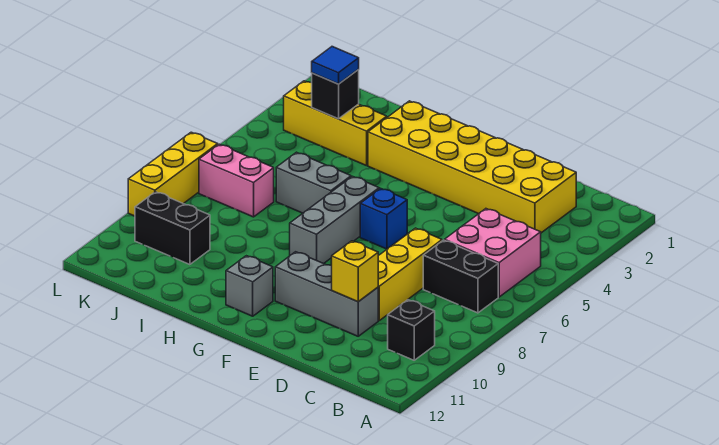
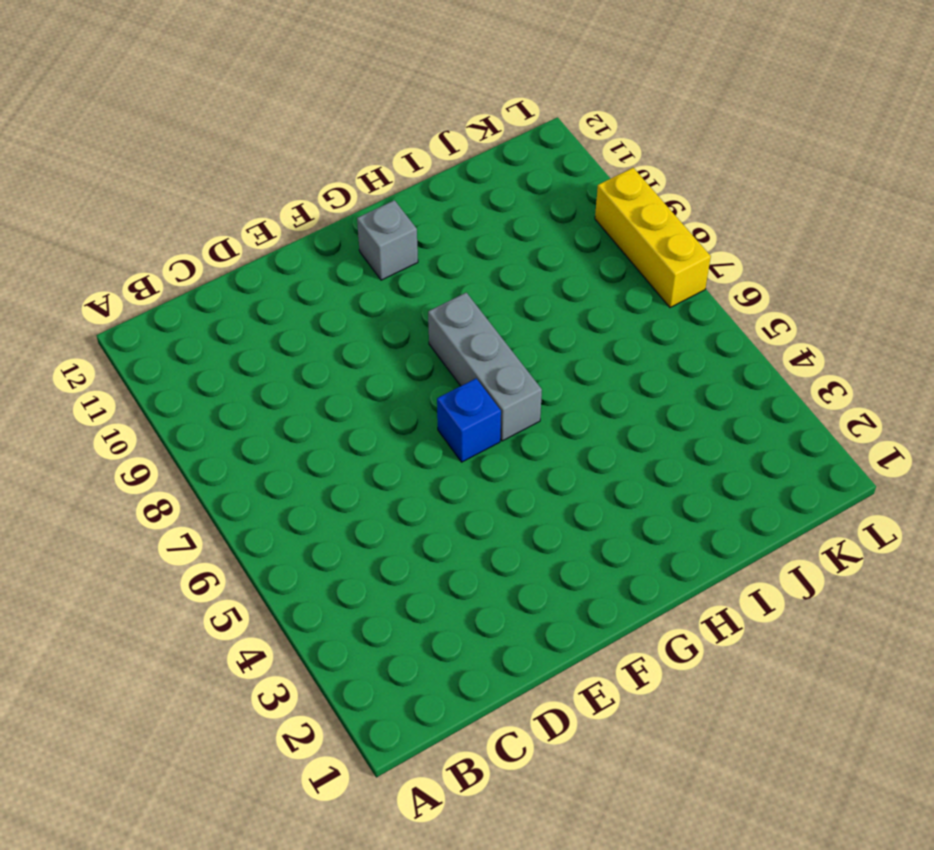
none -> pink brick B5:C6 level 1
none -> black brick B7:C7 level 1
none -> black brick B10 level 1

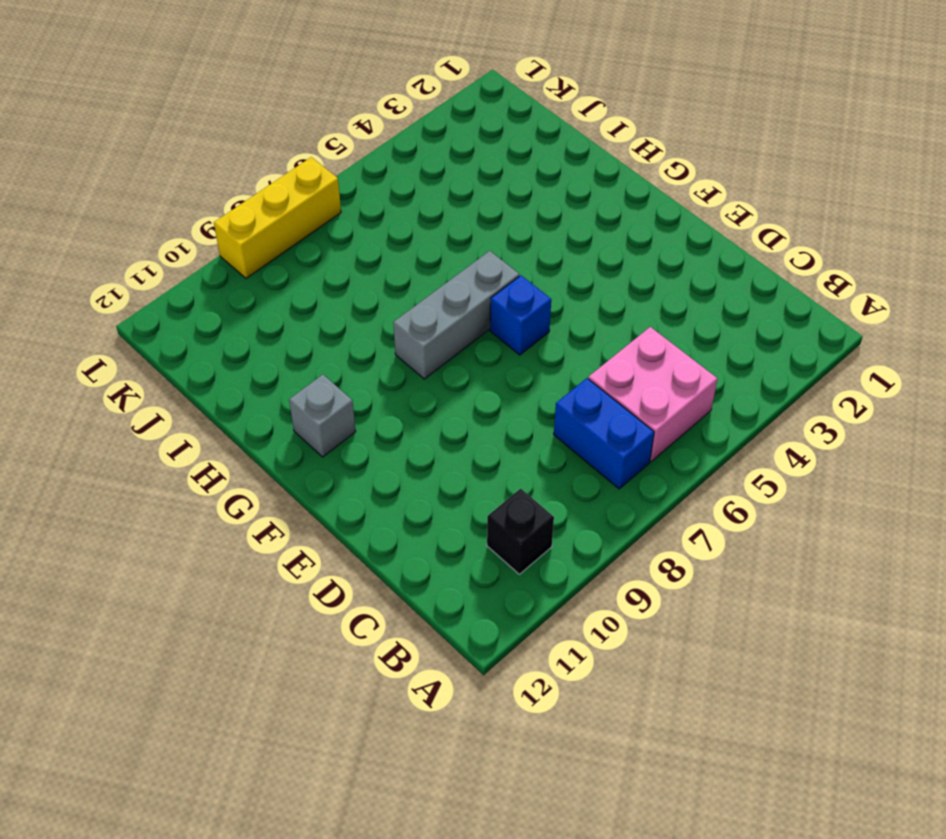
blue brick B7:C7 level 1 -> black brick B7:C7 level 1
none -> yellow brick C2:H3 level 1
none -> yellow brick D7:D9 level 1
none -> grey brick D10:F10 level 1

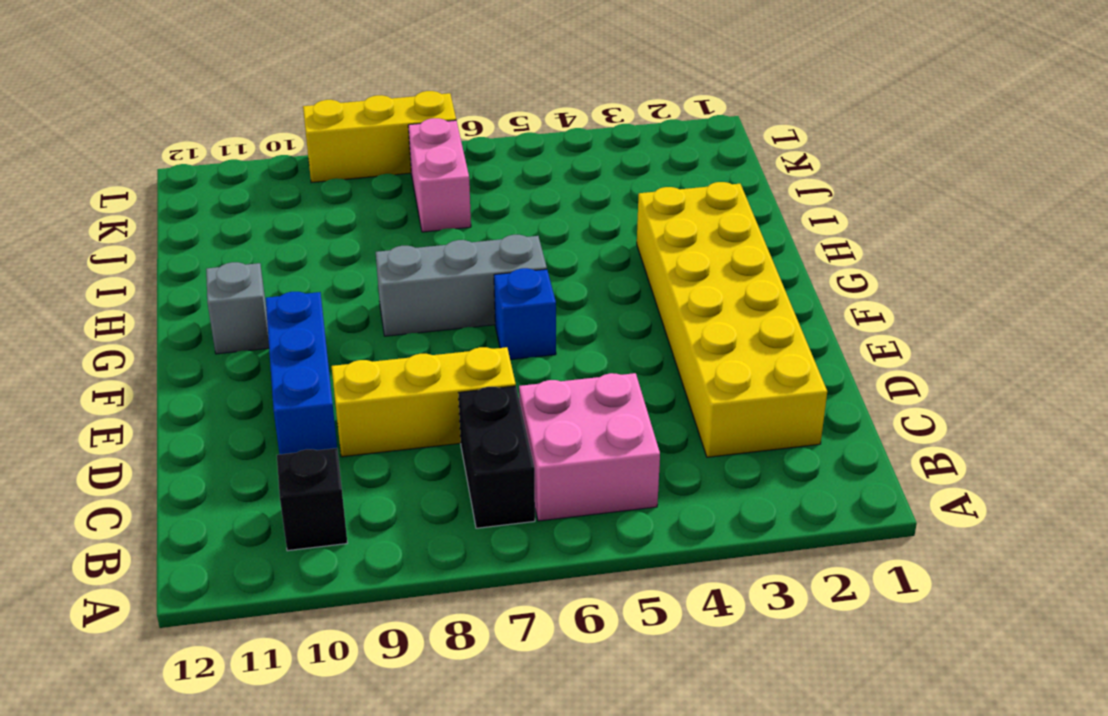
blue brick D10:F10 level 1 -> grey brick D10:F10 level 1
none -> grey brick H6:I6 level 1
none -> yellow brick I3:K3 level 1
none -> black brick J10:K10 level 1

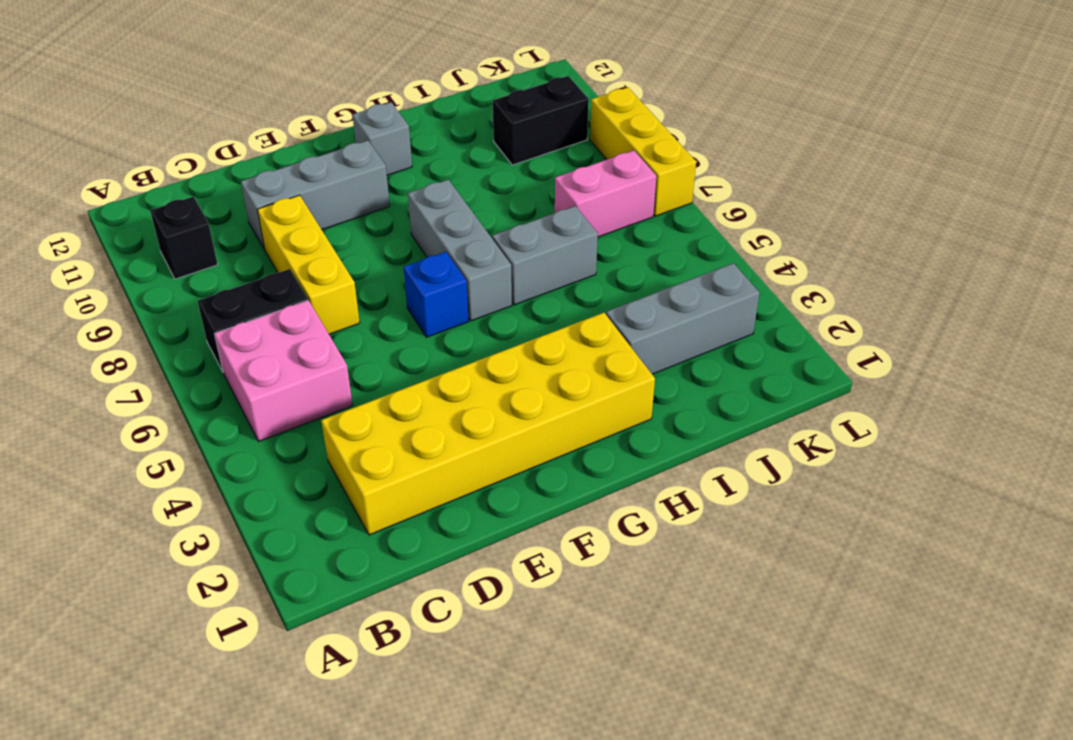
grey brick I3:K3 level 1 -> yellow brick I3:K3 level 1
none -> yellow brick D10 level 2
none -> black brick J3 level 2
none -> blue tile J3 level 3

